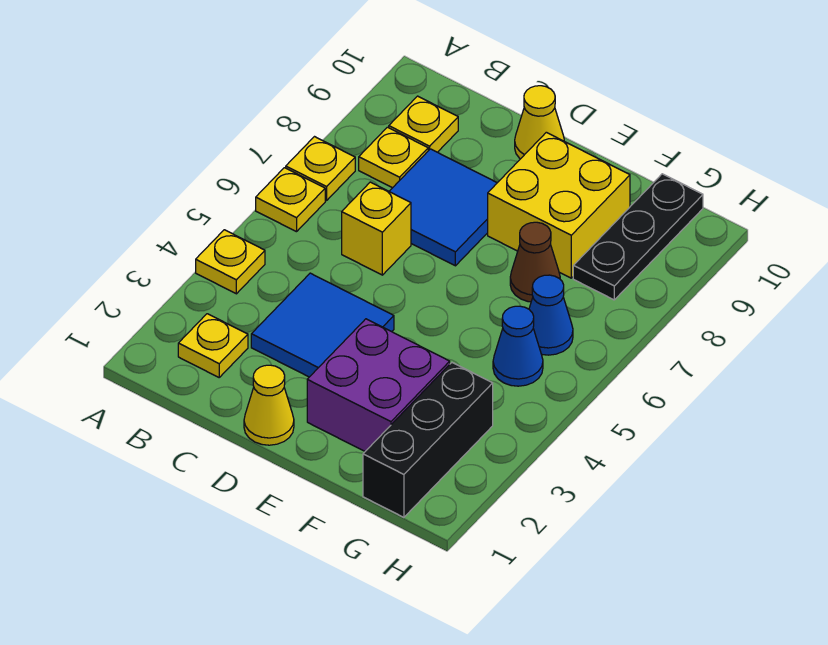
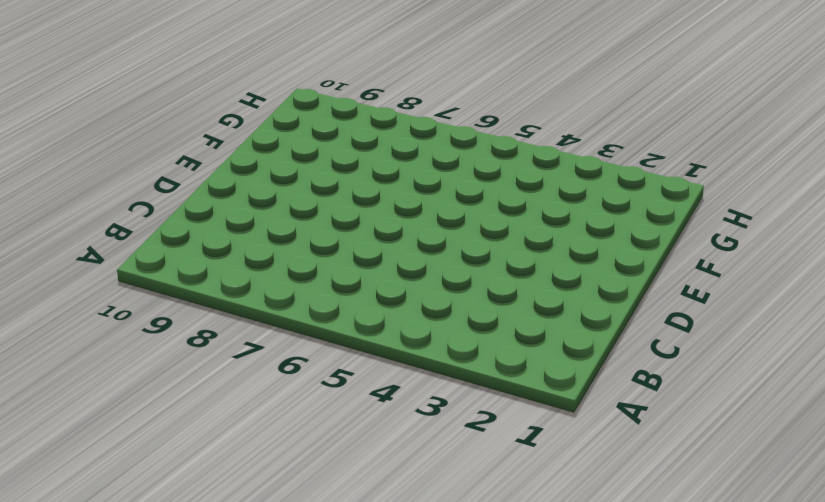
none -> yellow plate A4 level 1
none -> yellow plate A6 level 1
none -> yellow plate A7 level 1

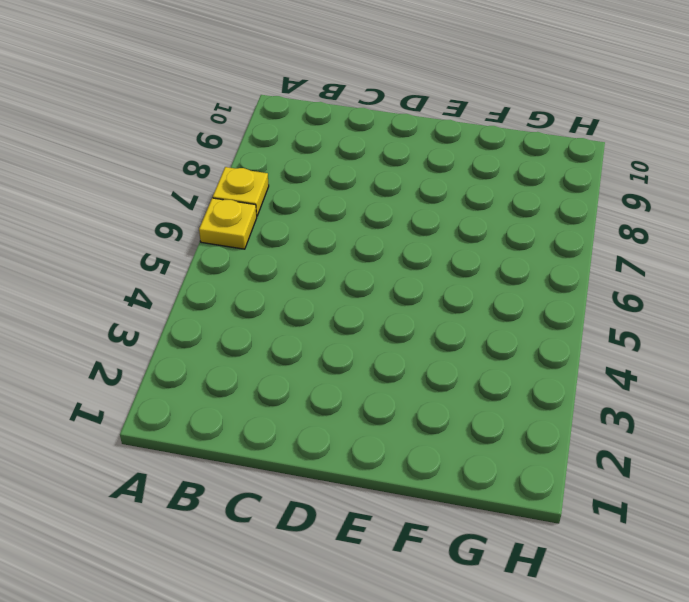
none -> yellow plate A4 level 1
none -> yellow plate B2 level 1
none -> yellow plate B8 level 1

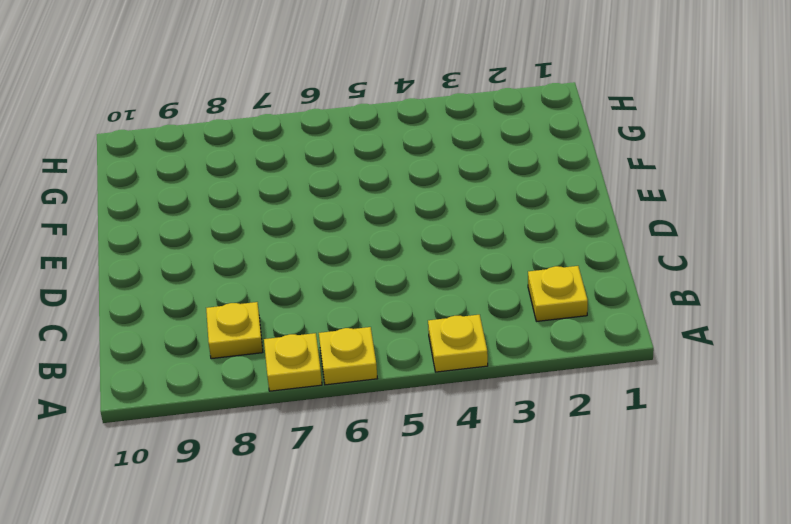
none -> yellow plate B9 level 1
none -> blue tile C3:D4 level 1
none -> yellow brick C6 level 1

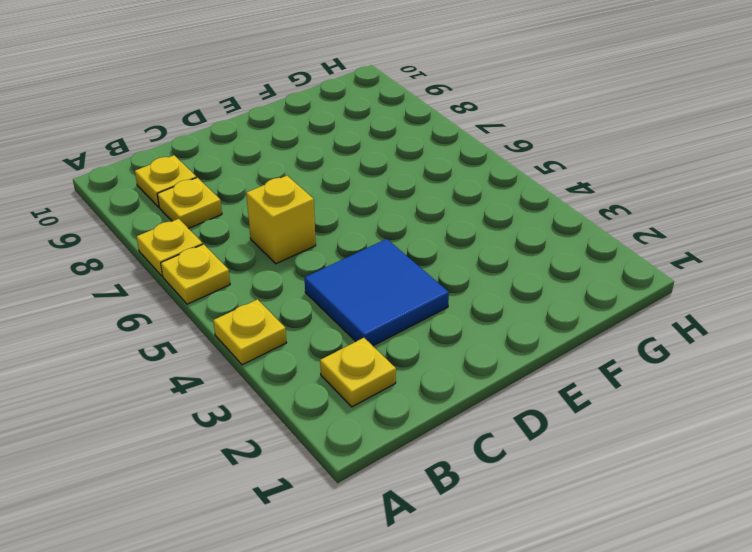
none -> blue tile C7:D8 level 1
none -> yellow cone D1 level 1
none -> yellow cone D10 level 1

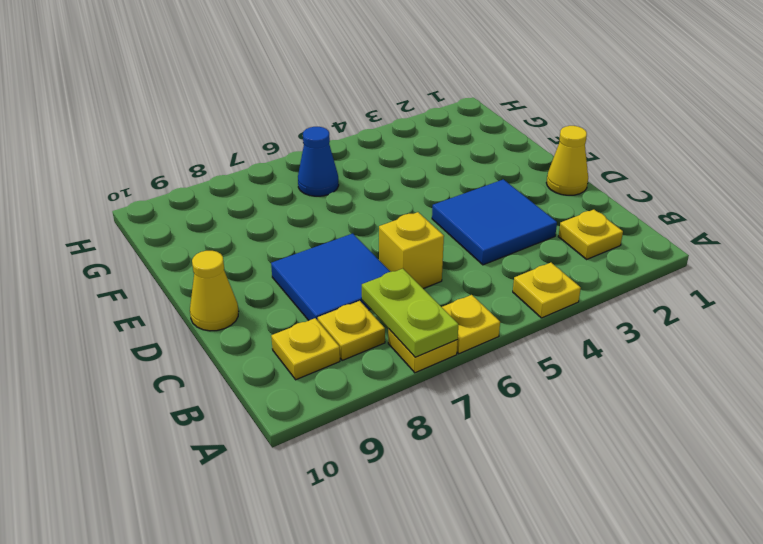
lime plate A7:B7 level 2 -> none
none -> purple brick E2:F3 level 1
none -> yellow brick E8:F9 level 1
none -> brown cone F7 level 1

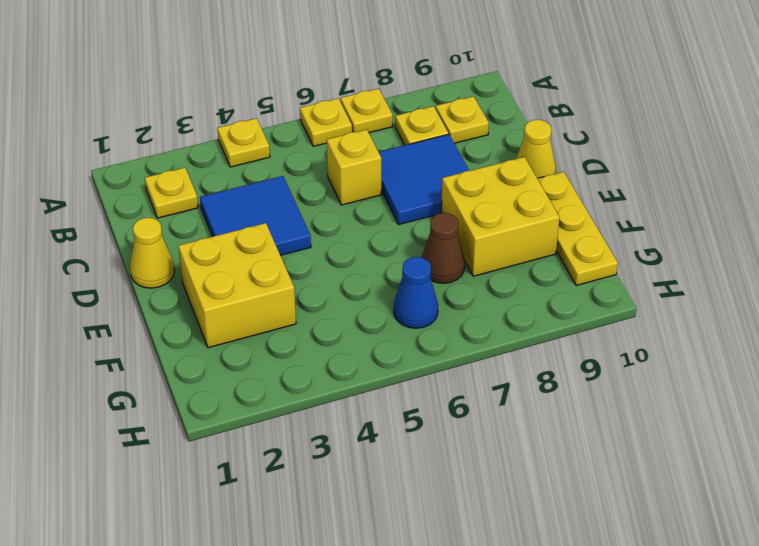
yellow brick E2:F3 level 1 -> purple brick E2:F3 level 1
yellow plate E10:G10 level 1 -> black plate G8:G10 level 1
none -> black brick G1:G3 level 1
none -> blue cone G5 level 1

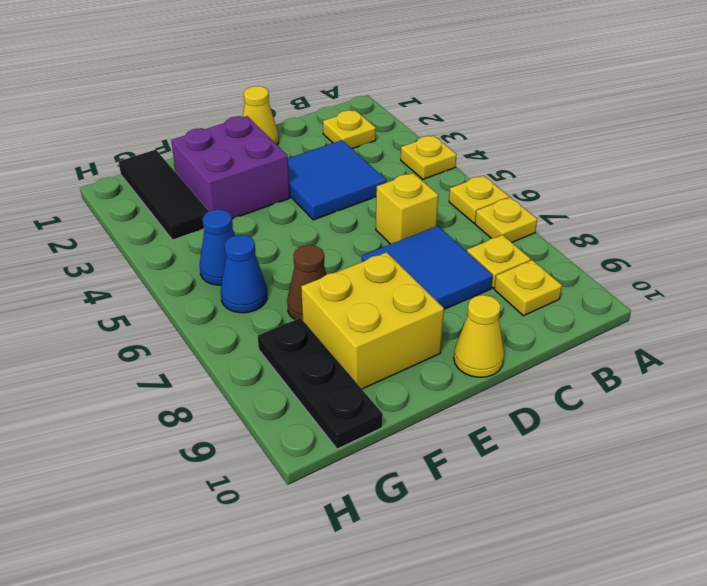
black tile G1:G3 level 1 -> black brick G1:G3 level 1

